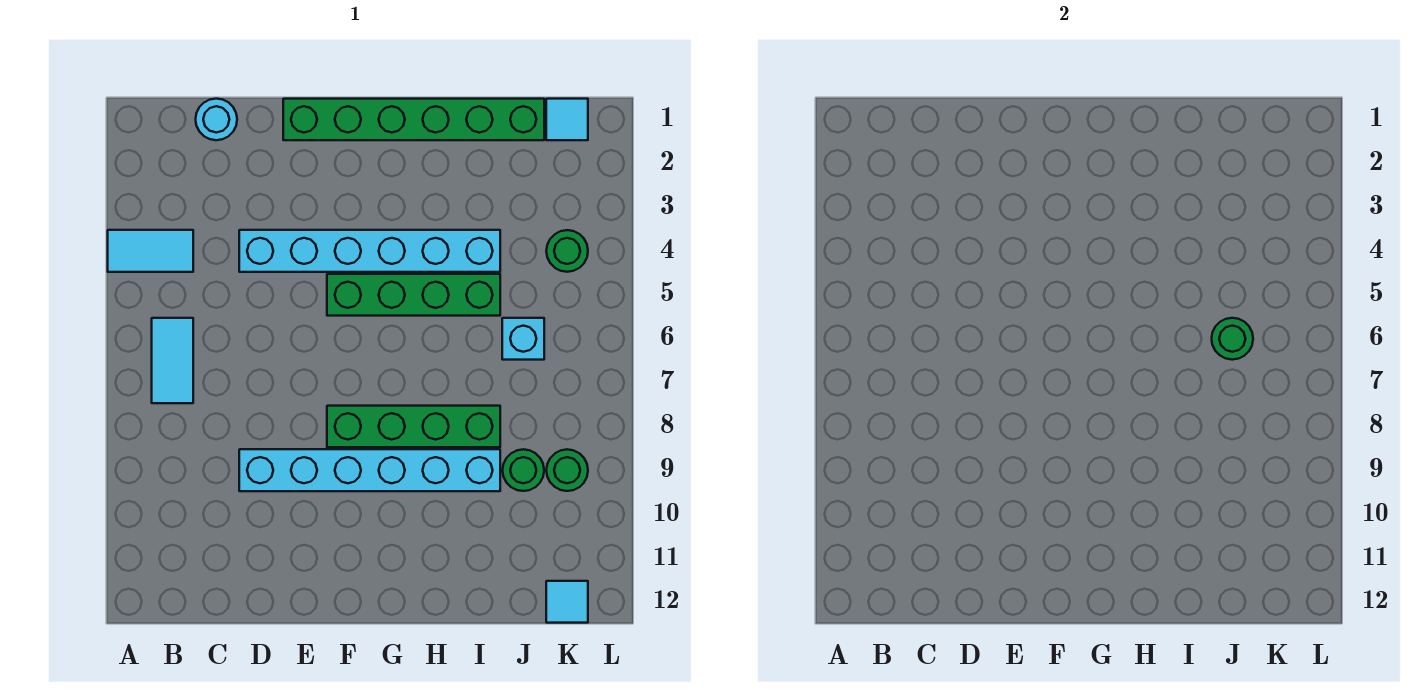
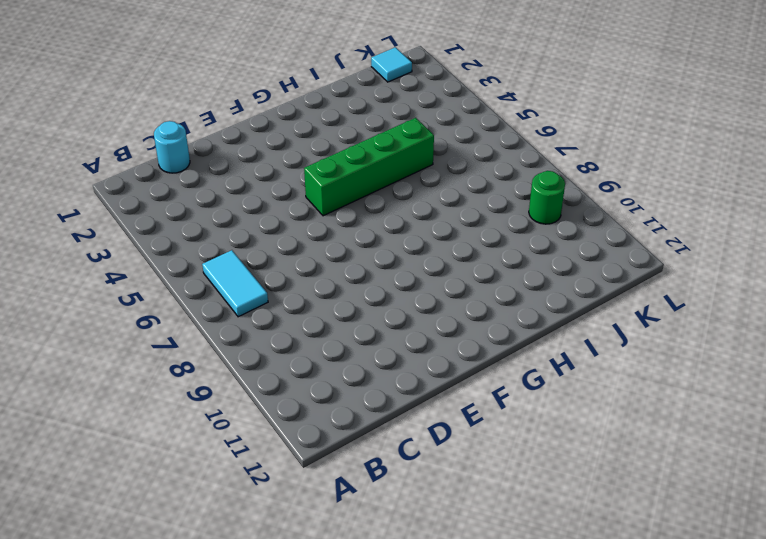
none -> cyan tile A4:B4 level 1
none -> cyan brick D4:I4 level 1
none -> cyan brick D9:I9 level 1

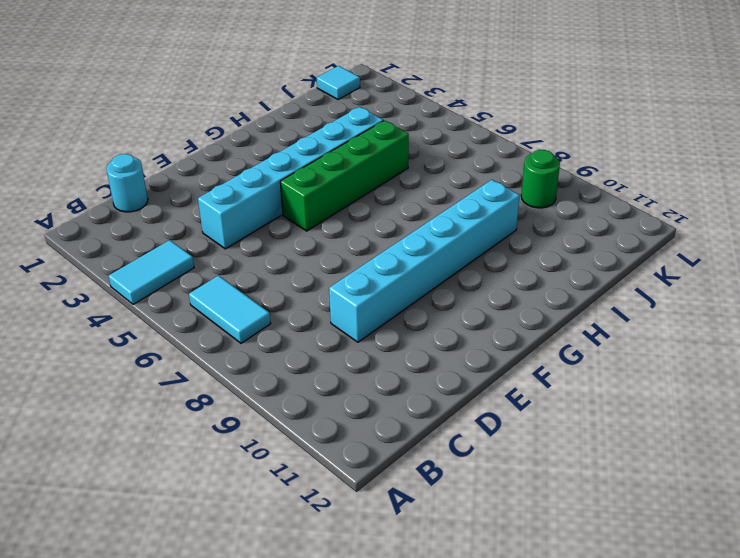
none -> green brick E1:J1 level 1
none -> green brick F8:I8 level 1
none -> cyan brick J6 level 1

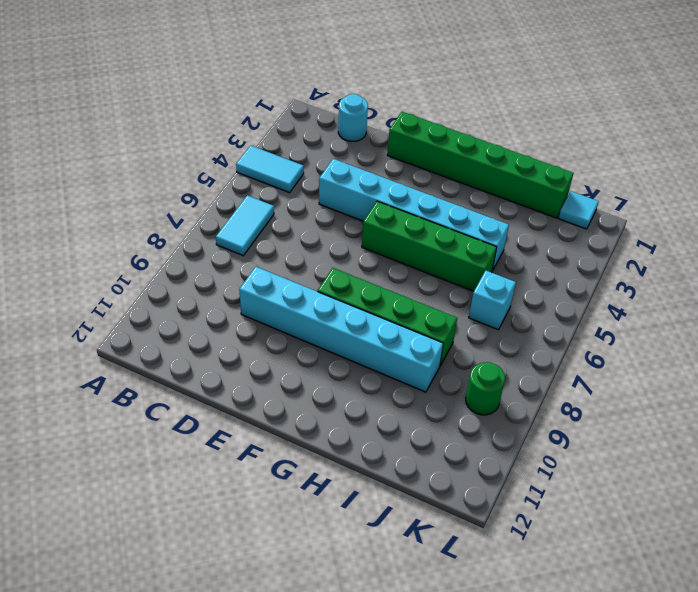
none -> green round brick J9 level 1
none -> green round brick K4 level 1
none -> cyan tile K12 level 1

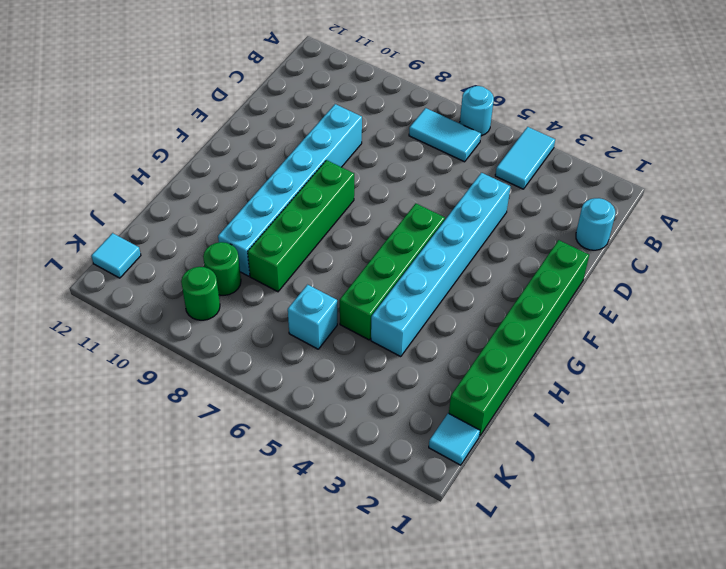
cyan round brick A6 level 1 -> none
none -> green round brick K4 level 1
none -> green round brick J6 level 2

